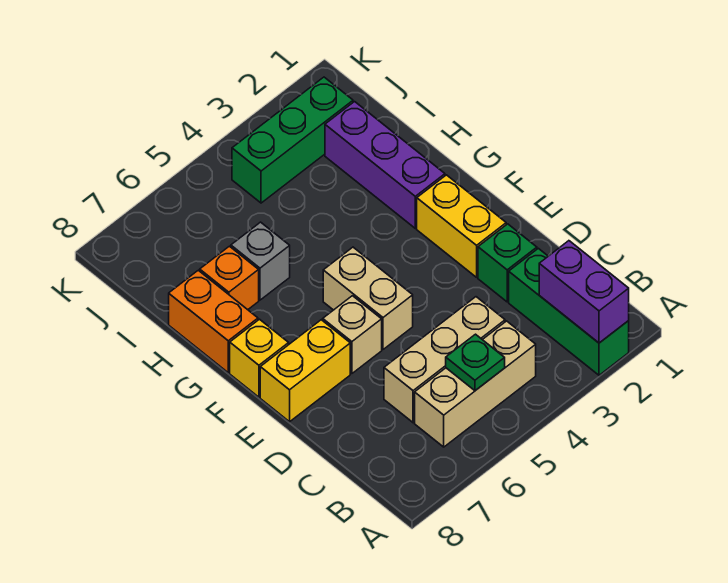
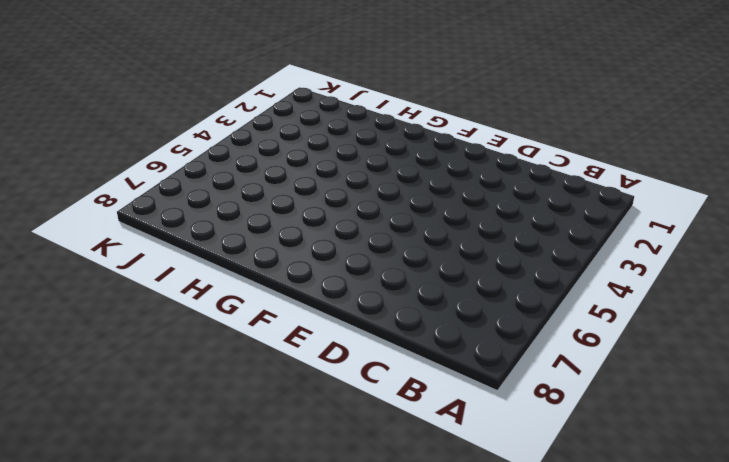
none -> green brick A2:C2 level 1
none -> tan brick B4:B6 level 1
none -> tan brick C4:C6 level 1

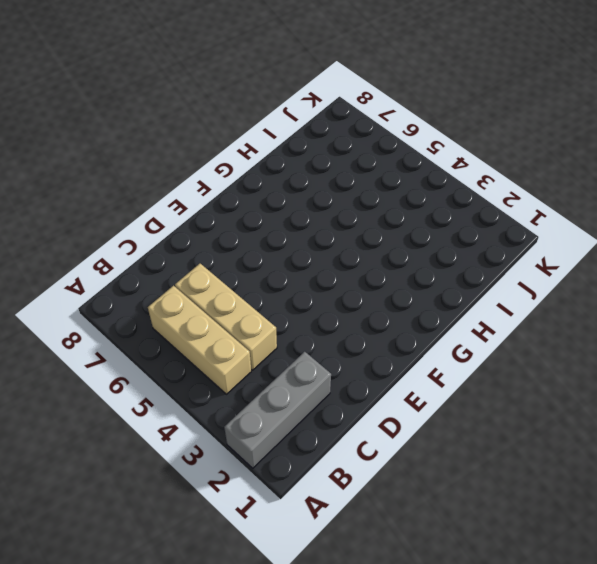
grey brick A2:C2 level 1 -> green brick A2:C2 level 1
none -> green brick D2 level 1
none -> yellow brick E2:F2 level 1
none -> tan brick E5:F5 level 1

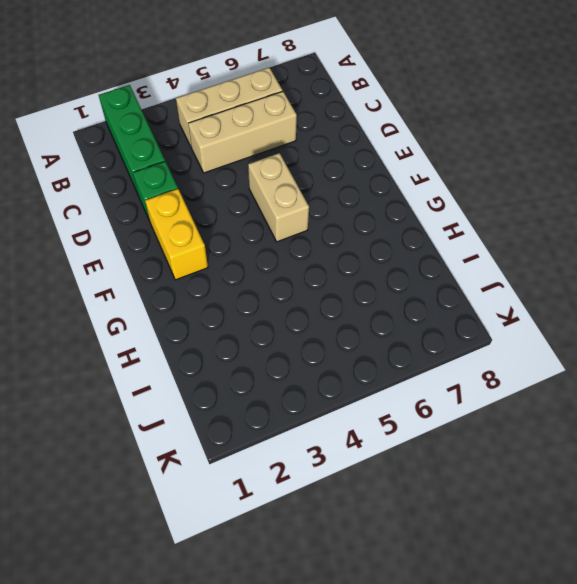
none -> tan brick E6 level 1
none -> yellow brick E7:E8 level 1
none -> yellow brick F8 level 1

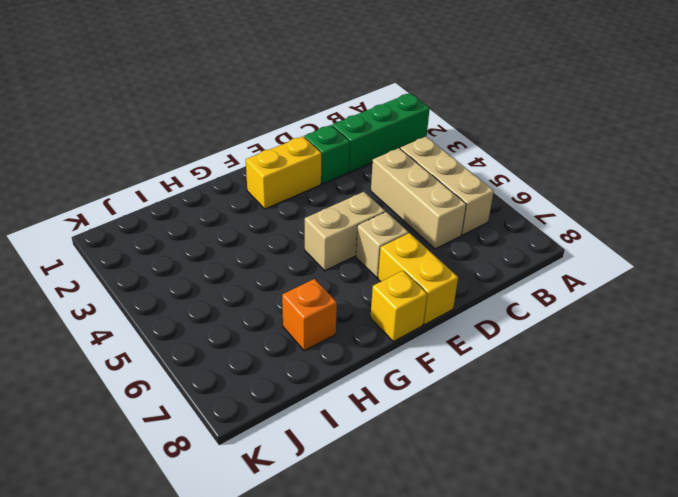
none -> purple brick G2:I2 level 1
none -> orange brick G8:H8 level 1
none -> grey brick H6 level 1

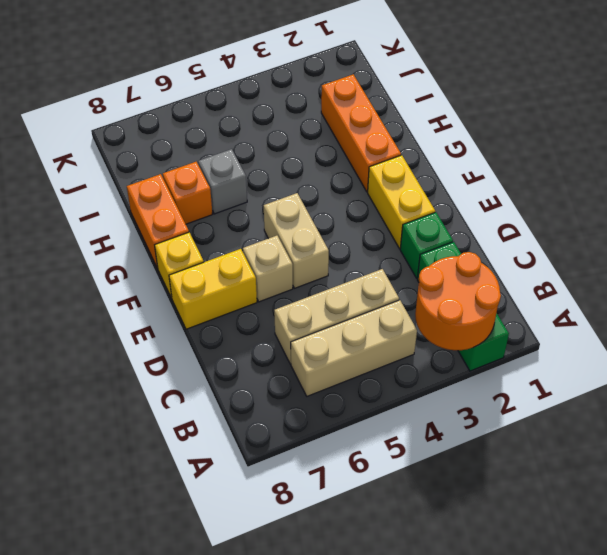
orange round brick A2:B3 level 2 -> purple brick A2:B2 level 2
orange brick G2:I2 level 1 -> purple brick G2:I2 level 1
none -> green brick J2:J4 level 1
none -> green plate B5 level 2

